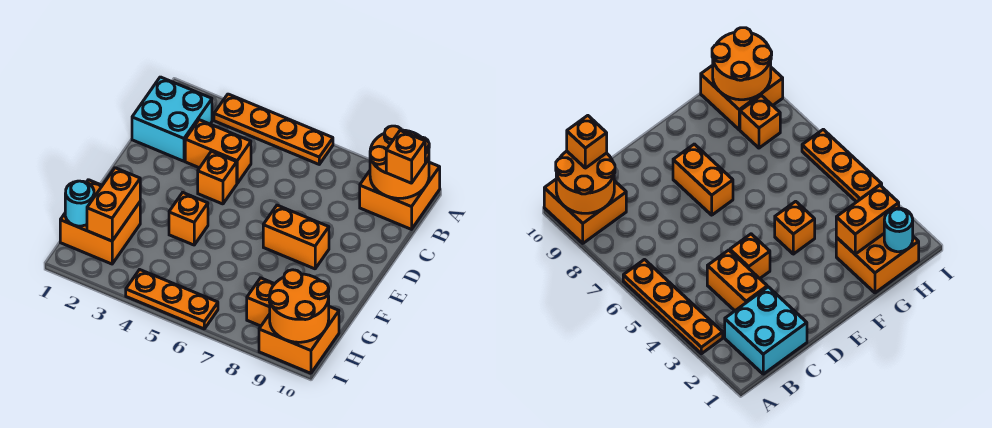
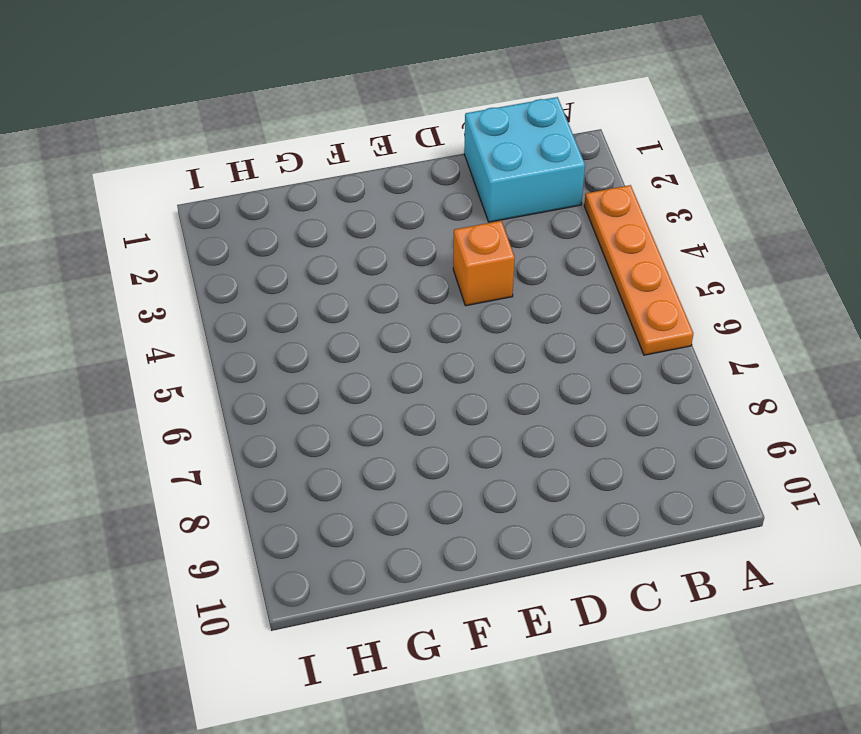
none -> orange brick A9:B10 level 1
none -> orange brick C3:C4 level 1
none -> orange brick E7:E8 level 1

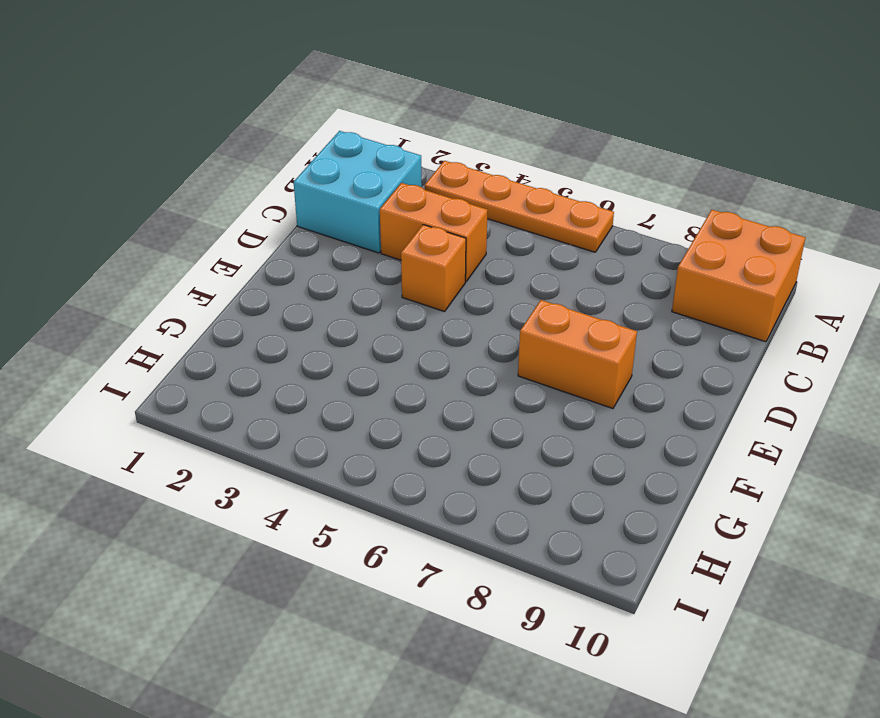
none -> orange brick F4 level 1
none -> orange brick G1:H2 level 1
none -> orange brick H8 level 1

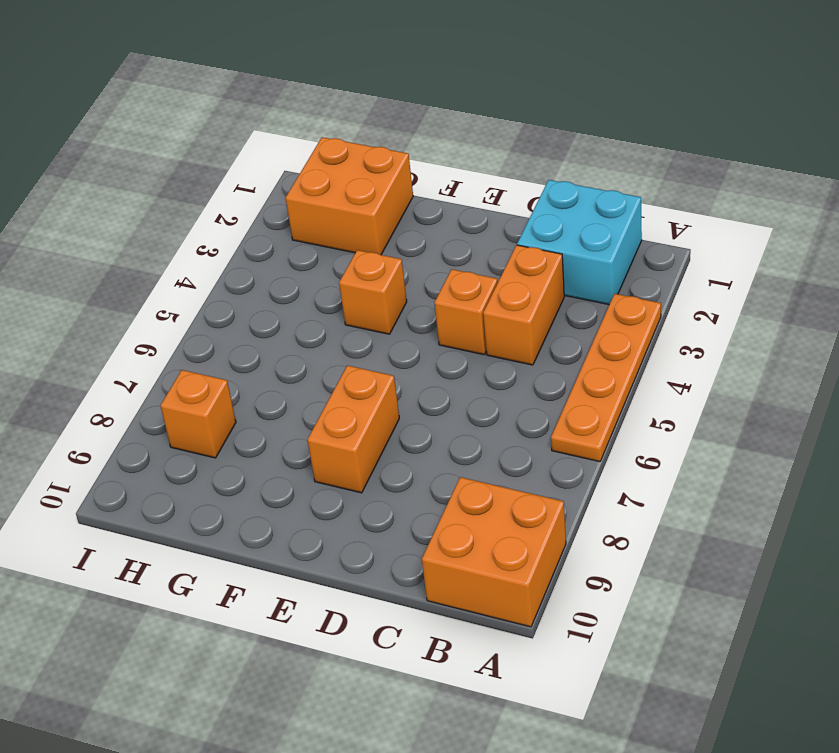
none -> orange brick H9:I10 level 1
none -> orange plate I4:I6 level 1
none -> orange round brick A9:B10 level 2

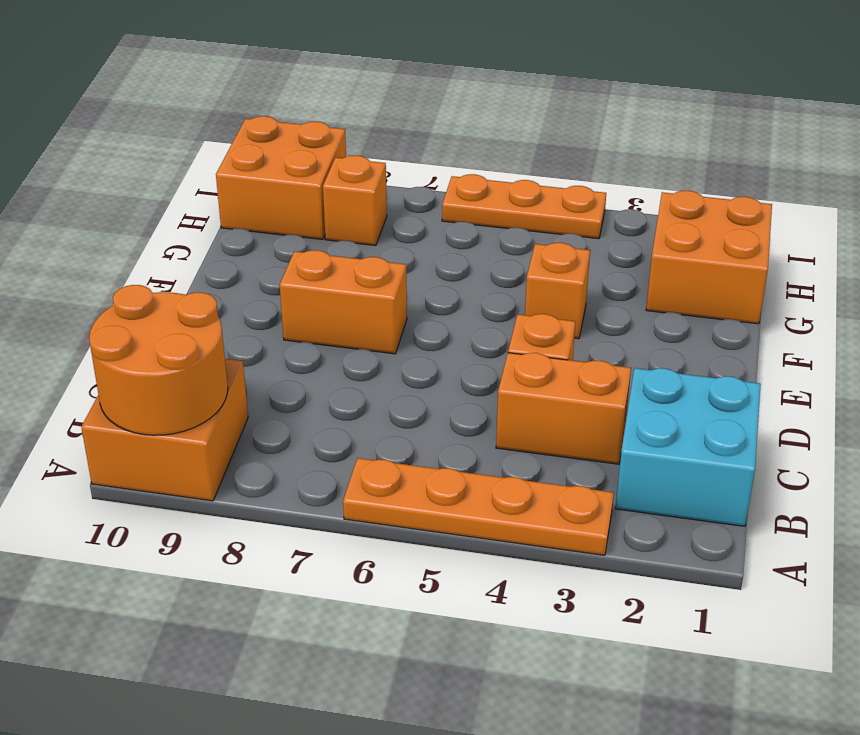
none -> orange brick G2:H2 level 2
none -> cyan round brick H1 level 2
none -> orange round brick H9:I10 level 2

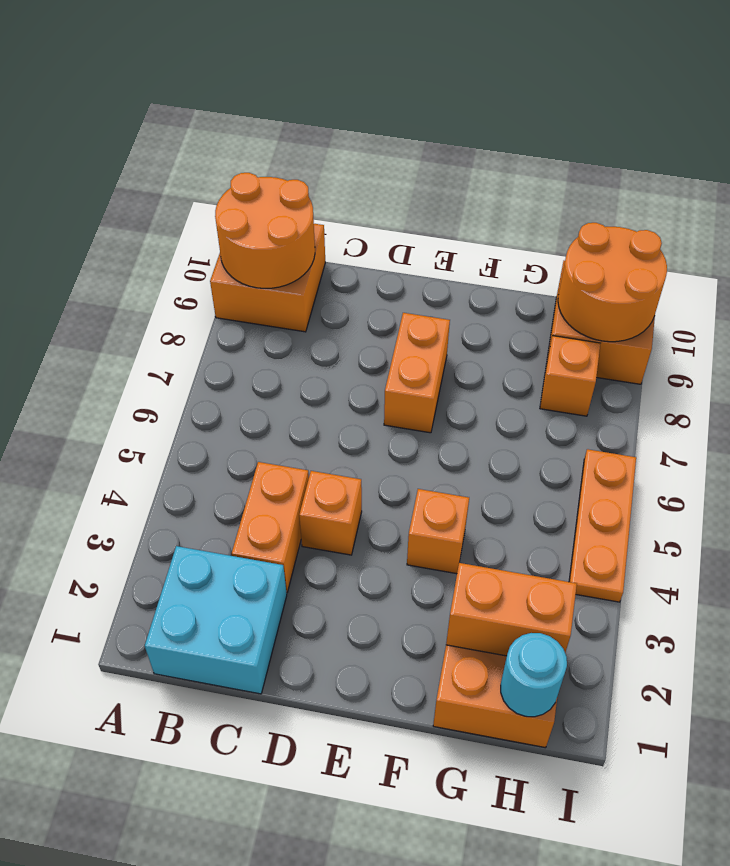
none -> orange plate A3:A6 level 1
none -> orange brick B10 level 3

